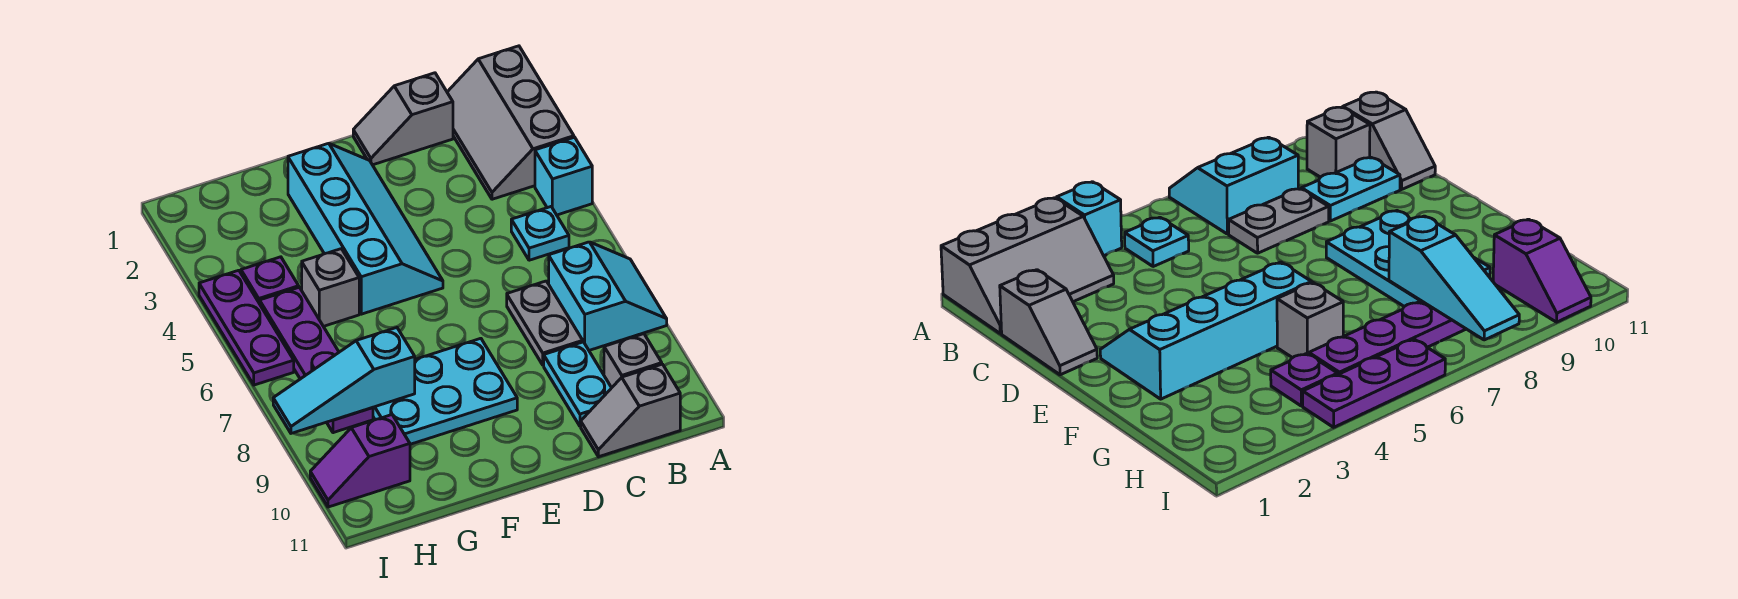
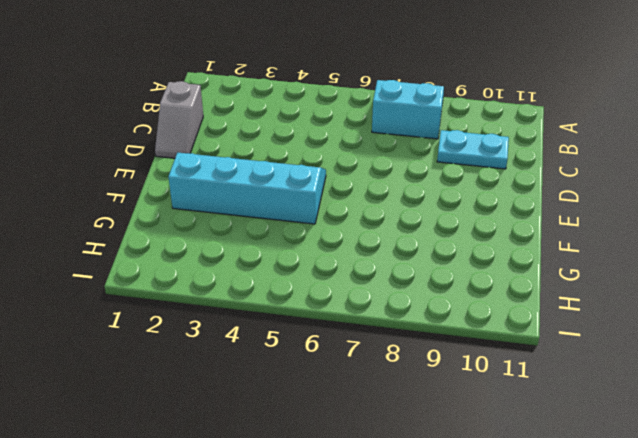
none -> grey slope A1:B3 level 1 top A
none -> cyan brick A4 level 1
none -> cyan plate B5 level 1

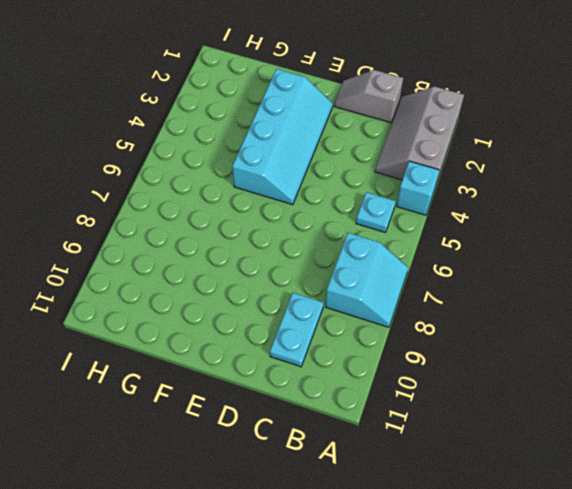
none -> grey brick B10 level 1
none -> grey slope B11:C11 level 1 top B
none -> grey plate C7:C8 level 1

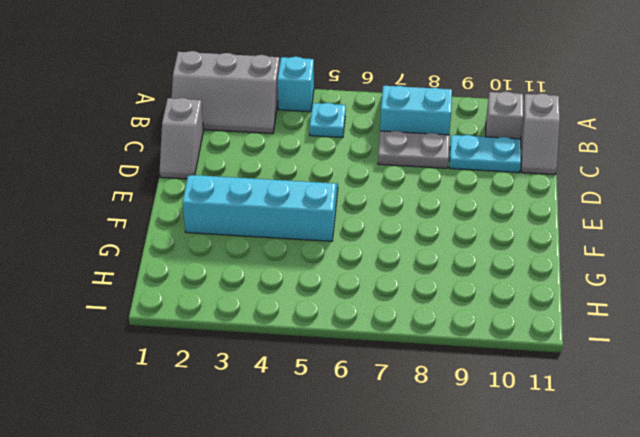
none -> cyan plate E8:G9 level 1
none -> grey brick G5 level 1
none -> purple plate H4 level 1

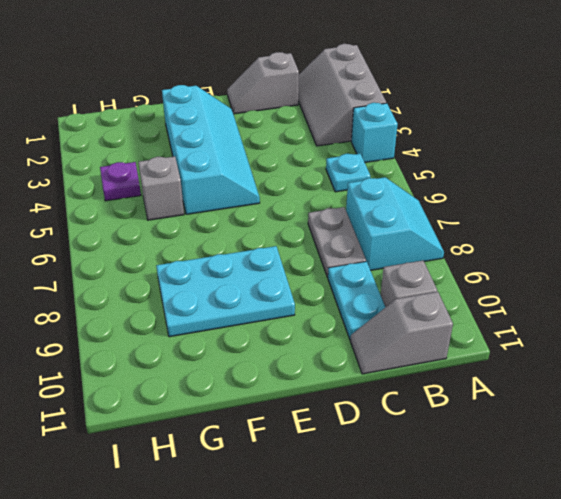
none -> purple plate H5:H8 level 1
none -> purple slope H10:I10 level 1 top H
none -> purple plate I4:I6 level 1

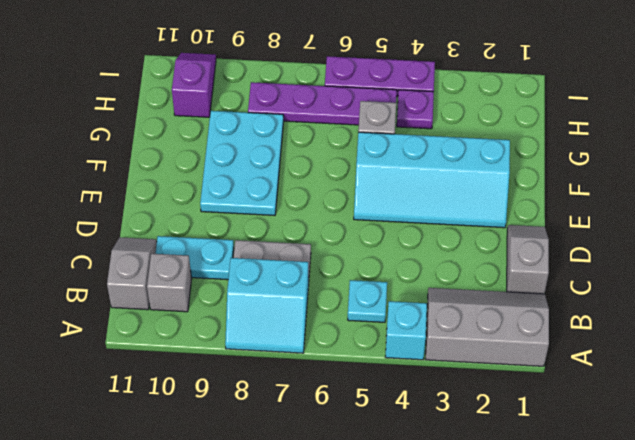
none -> cyan slope G8:I8 level 2 top G

